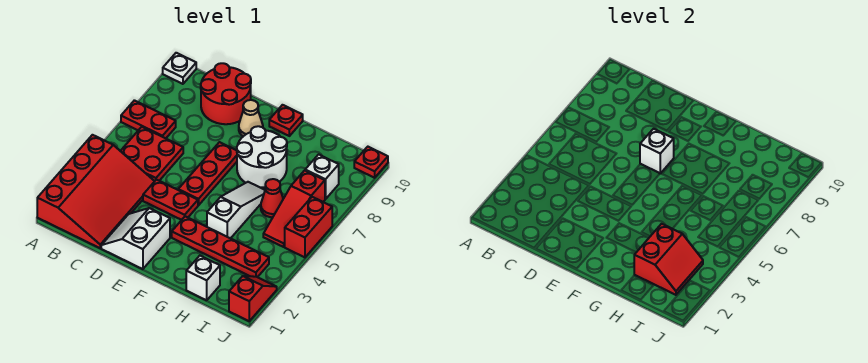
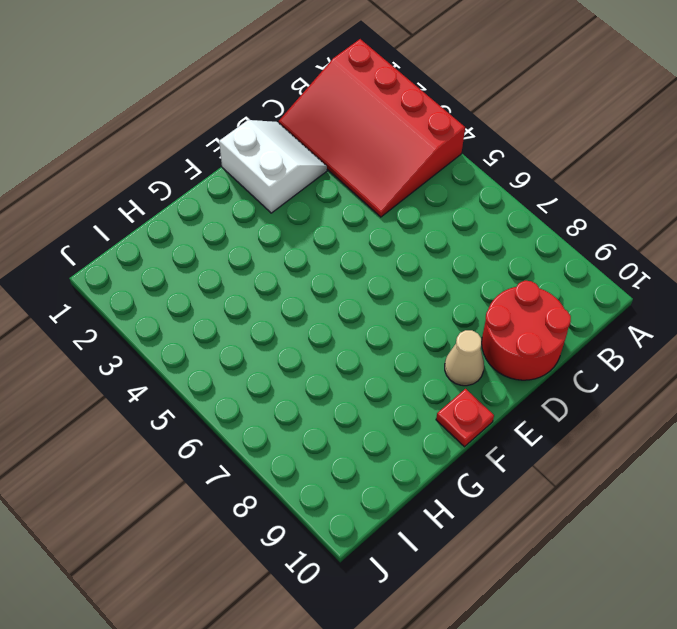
none -> red plate A7:B7 level 1
none -> white plate A10 level 1
none -> red plate B5:C6 level 1

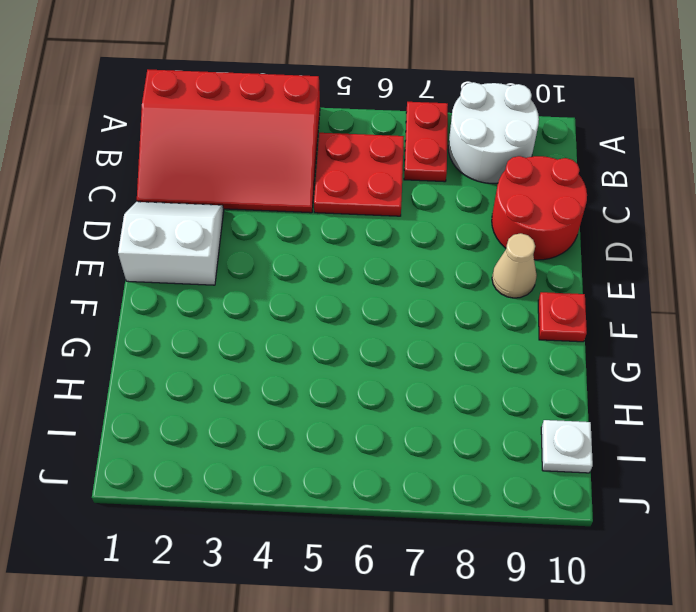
white round brick A8:B9 level 1 -> white round brick F7:G8 level 1
white plate I10 level 1 -> white plate A10 level 1
none -> red plate D4:E4 level 1
none -> red plate E5:E7 level 1
none -> red plate F3:I3 level 1

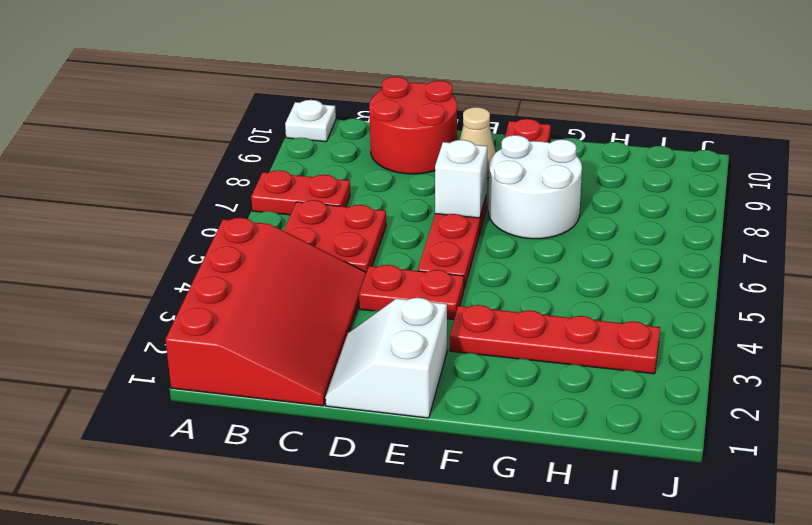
none -> white slope G4:G6 level 1 top 4
none -> white brick H1 level 1
none -> red cone H6 level 1

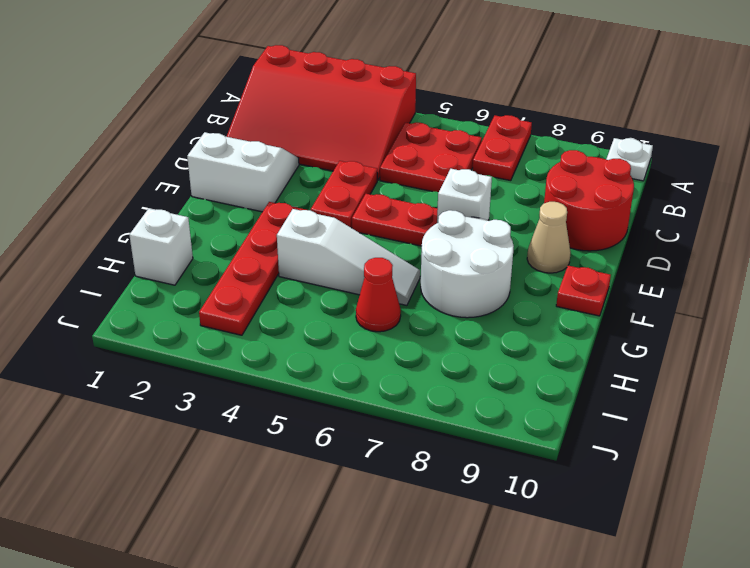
none -> red slope I5:I7 level 1 top 7
none -> white brick I8 level 1
none -> red slope J1:J2 level 1 top 1

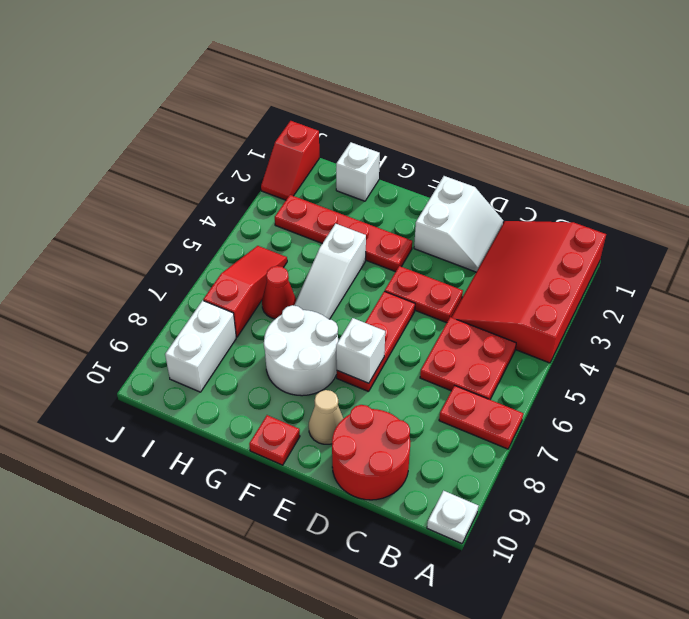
white brick I8:I9 level 1 -> white brick I8 level 1
none -> red brick J5:J6 level 1
none -> red plate J10 level 1
none -> red slope H2:I3 level 2 top H

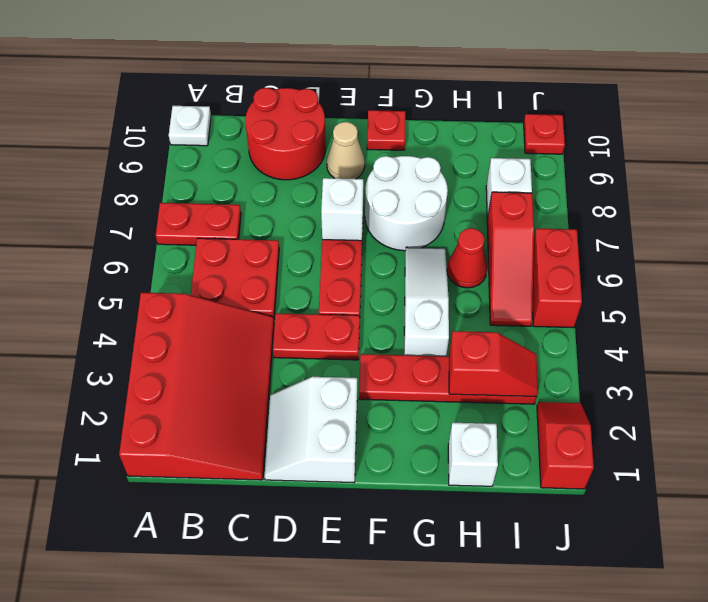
red slope H3:I3 level 2 top H -> red slope H2:I3 level 2 top H

